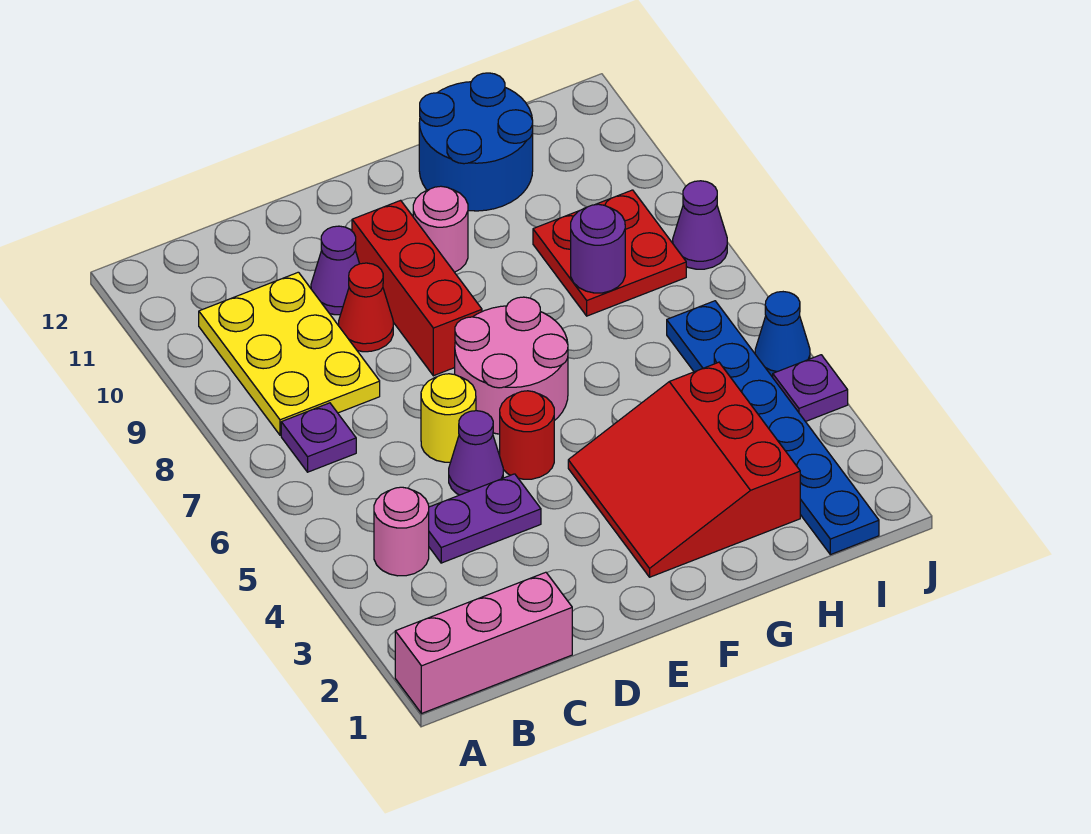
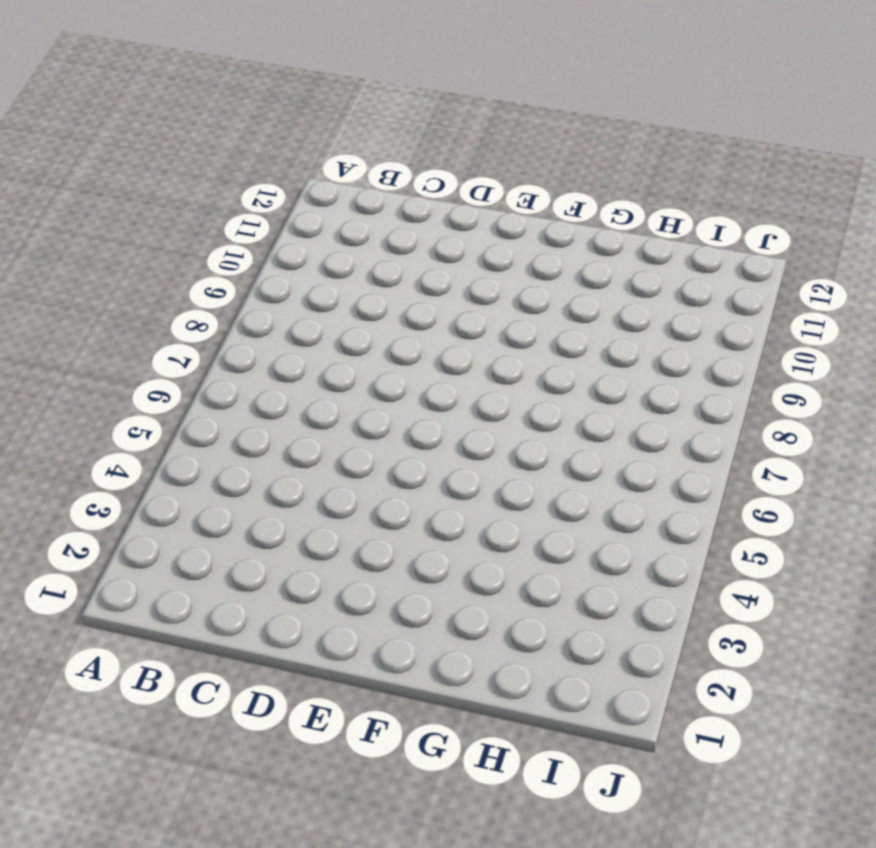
none -> pink brick A1:C1 level 1
none -> pink round brick B4 level 1
none -> purple plate B7 level 1

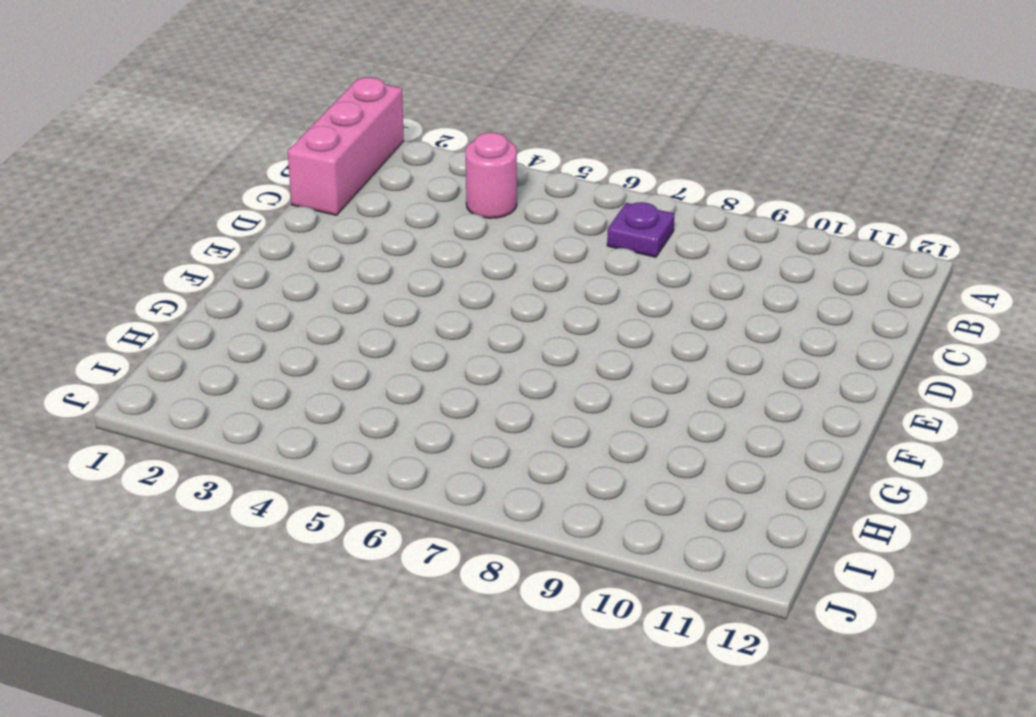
none -> yellow plate B8:C10 level 1
none -> purple plate C4:D4 level 1
none -> purple cone D5 level 1

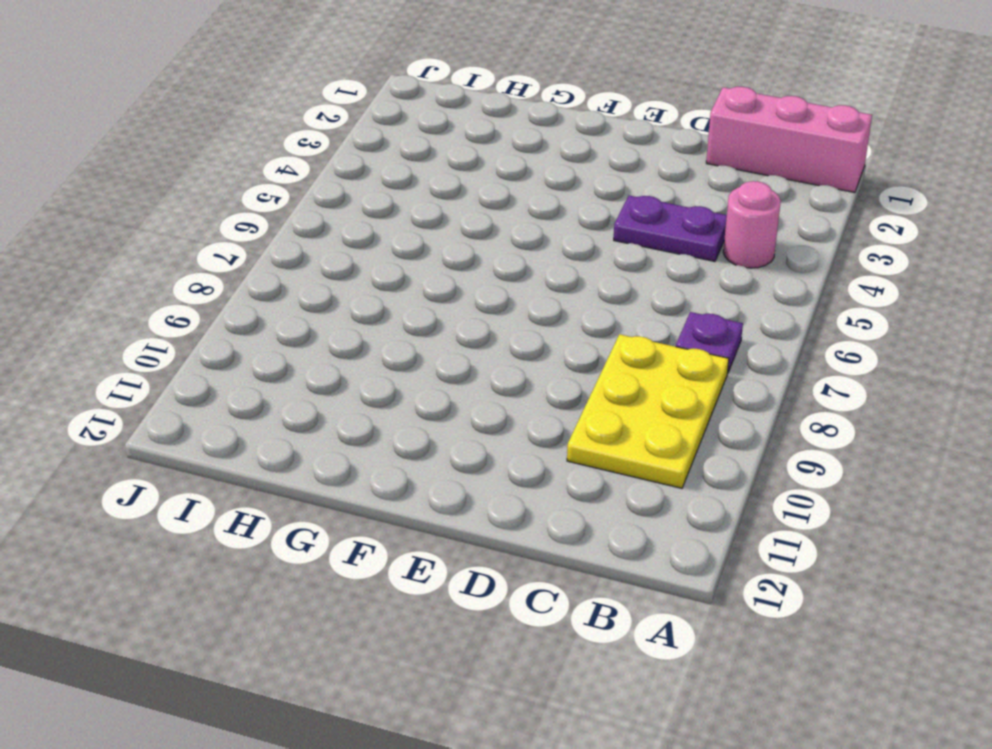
none -> purple cone D5 level 1
none -> yellow round brick D6 level 1
none -> red cone D9 level 1

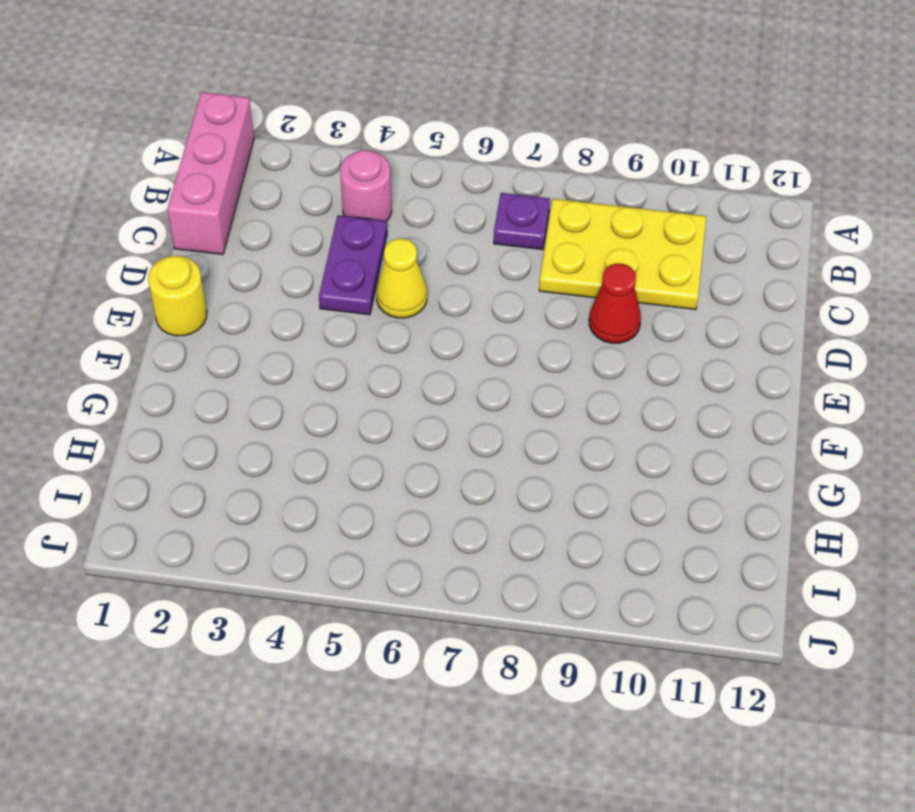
yellow cone D5 level 1 -> purple cone D5 level 1
yellow round brick E1 level 1 -> yellow round brick D6 level 1
none -> purple cone D10 level 1
none -> red round brick E5 level 1
none -> pink round brick E6:F7 level 1

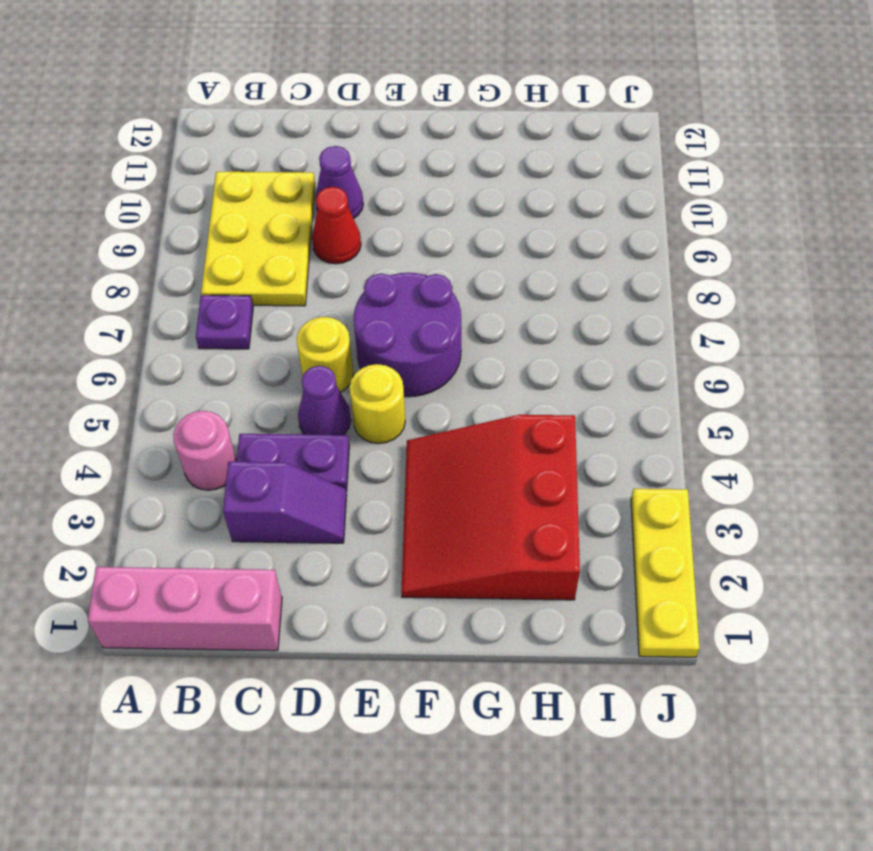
purple slope C3:D3 level 1 top C -> none
yellow round brick E5 level 1 -> red round brick E5 level 1
purple round brick E6:F7 level 1 -> pink round brick E6:F7 level 1
yellow plate J1:J3 level 1 -> none
none -> red brick E8:E10 level 1
none -> pink round brick F10 level 1
none -> blue round brick G11:H12 level 1

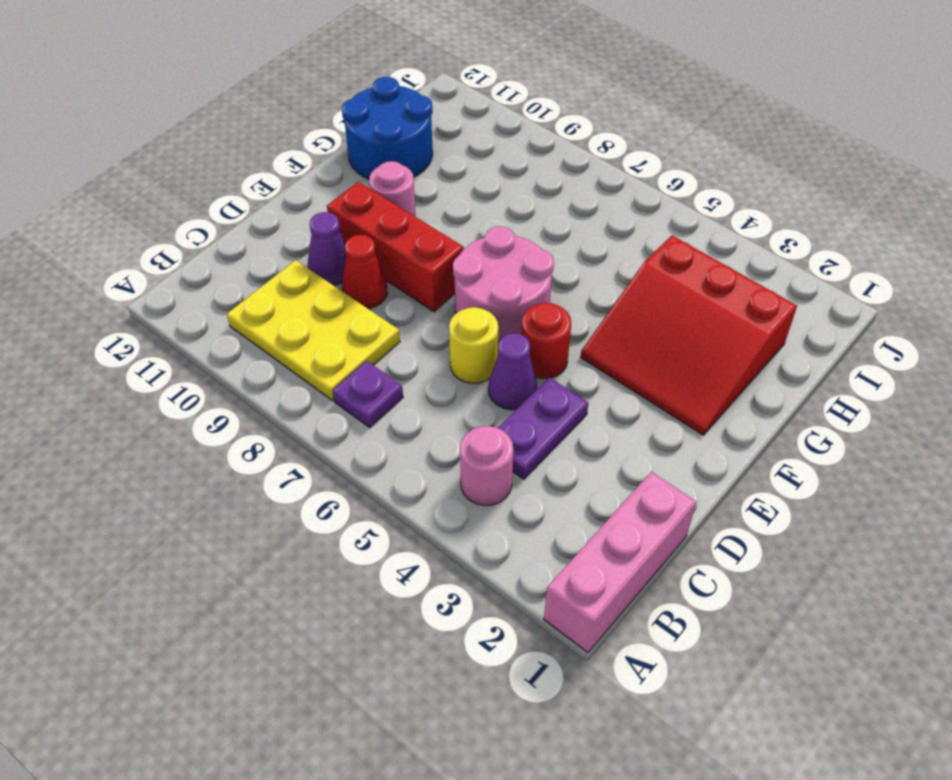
none -> red plate H8:I9 level 1
none -> blue plate I1:I6 level 1
none -> purple plate J4 level 1

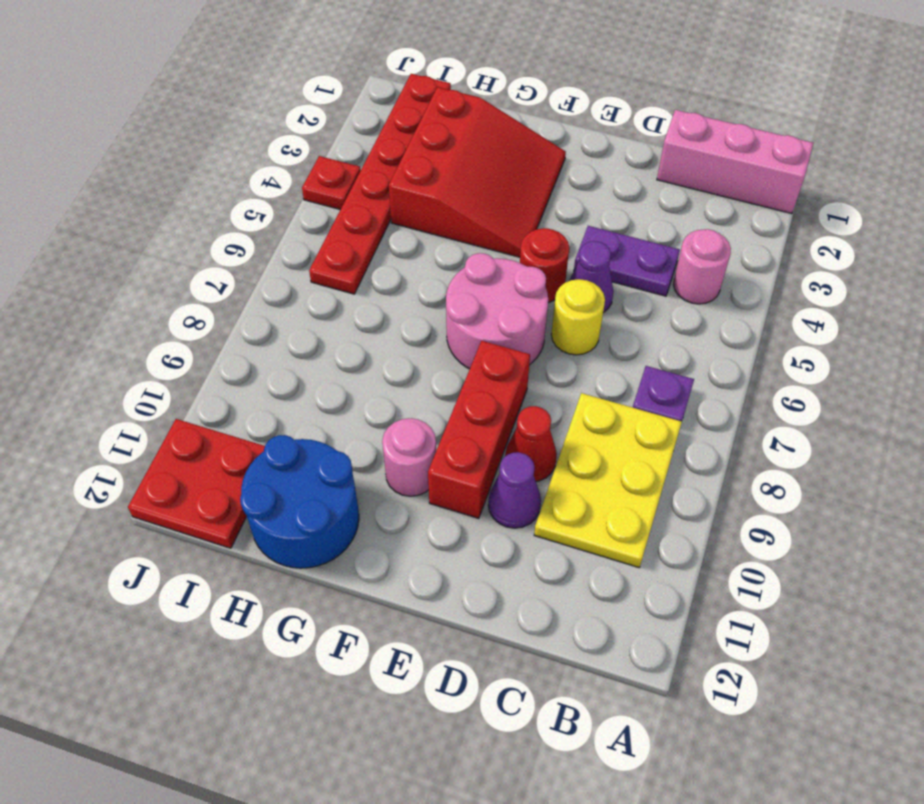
red plate I1:I6 level 1 -> blue plate I1:I6 level 1
red plate I11:J12 level 1 -> red plate H8:I9 level 1
red plate J4 level 1 -> purple plate J4 level 1
none -> blue cone J5 level 1
none -> purple cone J8 level 1
none -> purple round brick H8 level 2

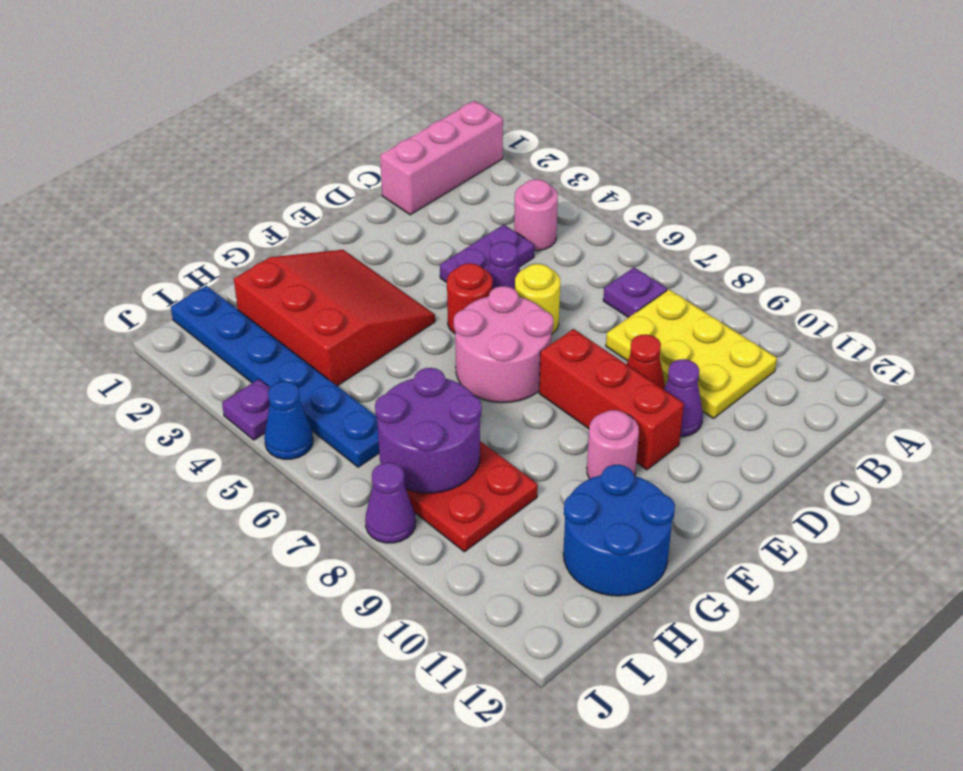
purple round brick H7:I8 level 2 -> purple round brick H8 level 2

